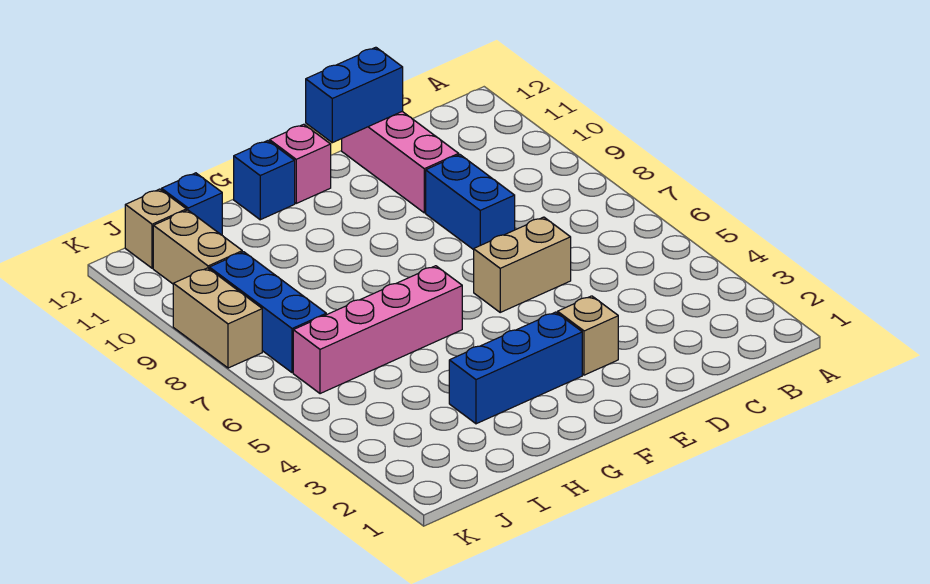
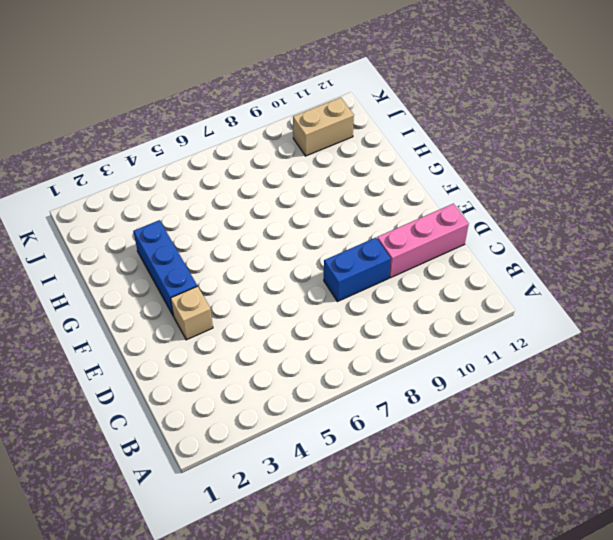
none -> tan brick D6:E6 level 1
none -> pink brick F12 level 1
none -> pink brick G6:J6 level 1

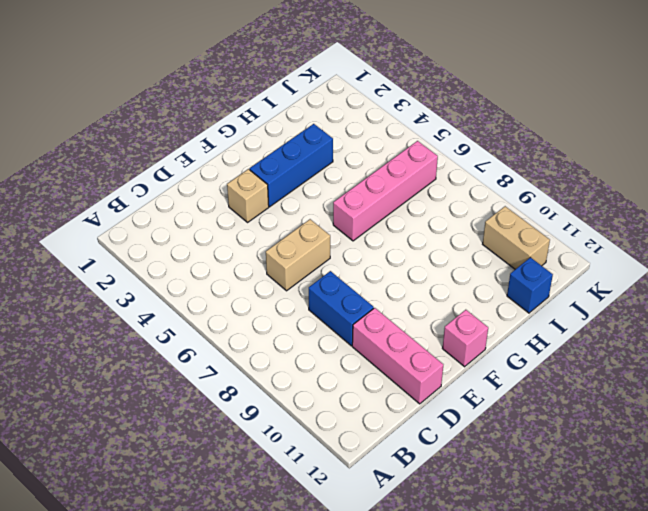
none -> blue brick G12 level 1
none -> blue brick J7:J9 level 1
none -> tan brick J12 level 1

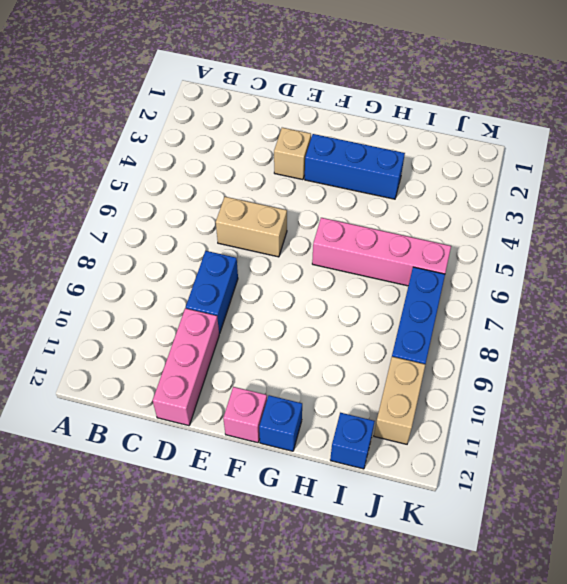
none -> tan brick J12 level 1
none -> tan brick K8:K9 level 1
none -> blue brick D12:E12 level 2

